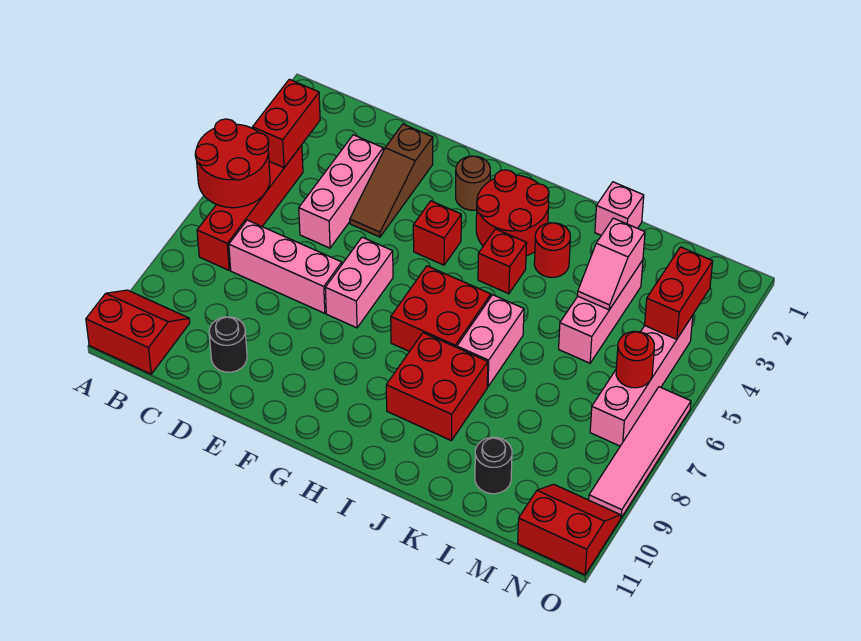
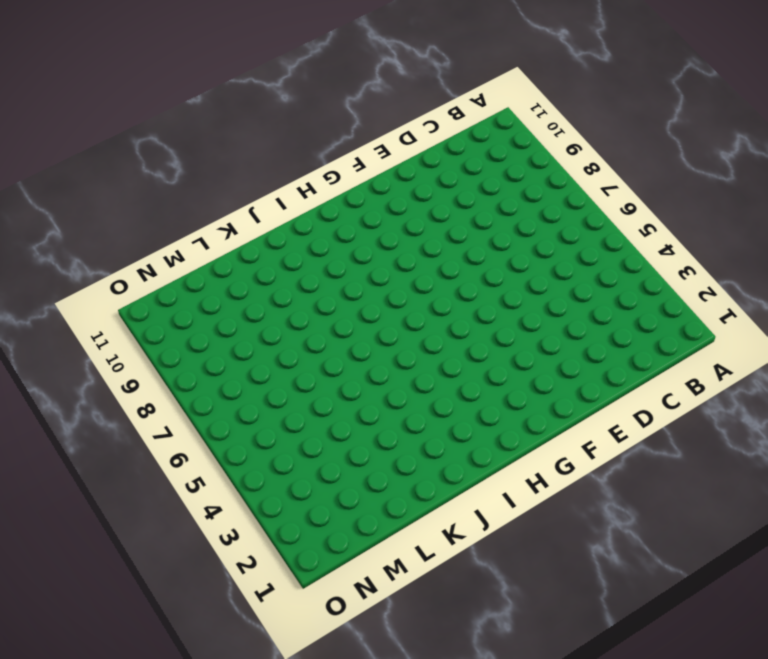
none -> red slope A10:B11 level 1 top 11
none -> red brick B4:B7 level 1
none -> pink brick C7:E7 level 1

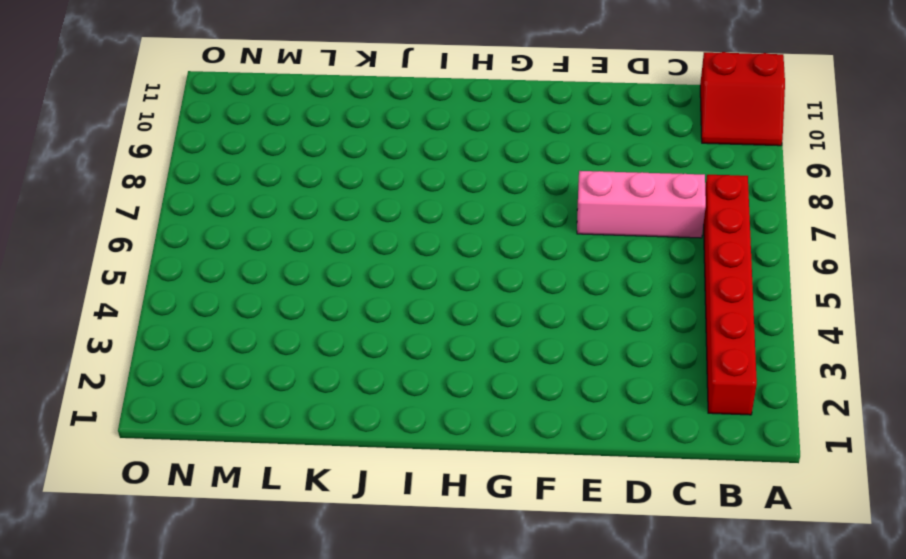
red brick B2:B7 level 1 -> red brick B4:B7 level 1
none -> pink brick D3:D5 level 1
none -> black round brick D10 level 1
none -> brown slope E2:E4 level 1 top 2

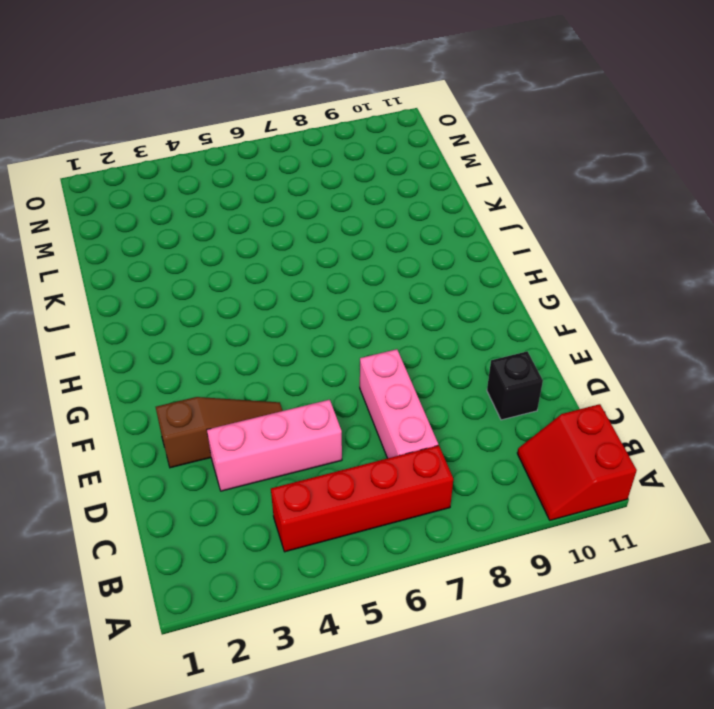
black brick D10 level 1 -> black round brick D10 level 1
none -> pink brick F6:F7 level 1
none -> brown round brick G2 level 1
none -> red brick G4 level 1

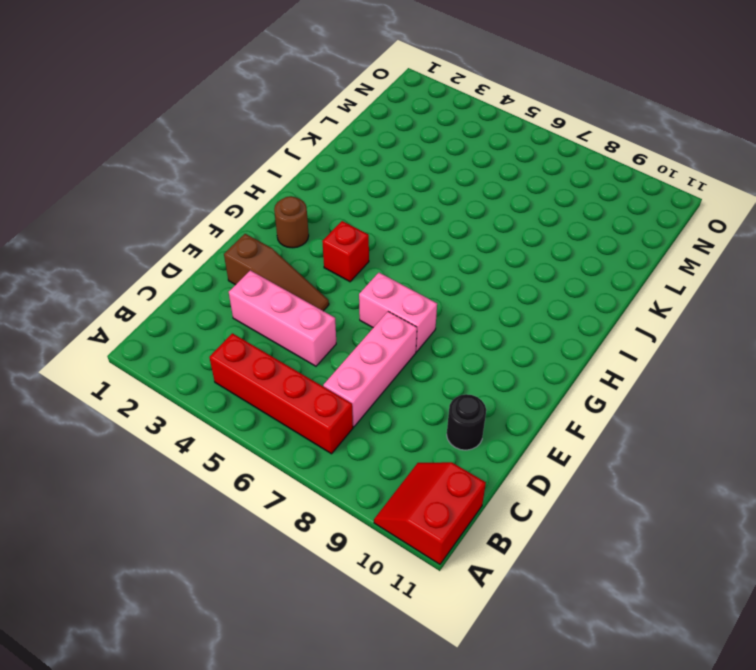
none -> red round brick H2:I3 level 1
none -> red brick H6:I7 level 1
none -> red brick I4 level 1

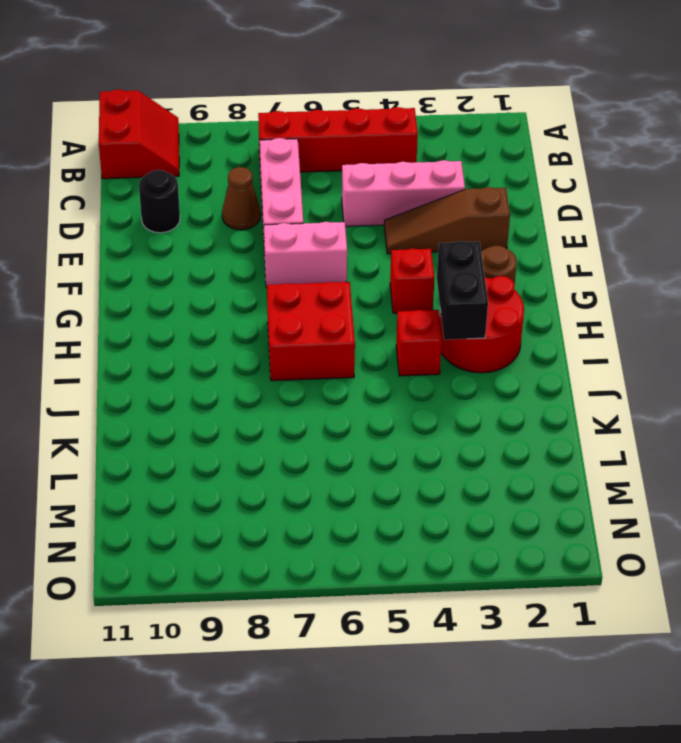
brown cone D8 level 1 -> none
black brick H3:I3 level 2 -> none
none -> red brick I8:J9 level 1
none -> red round brick J3 level 1
none -> pink brick J6:J7 level 1

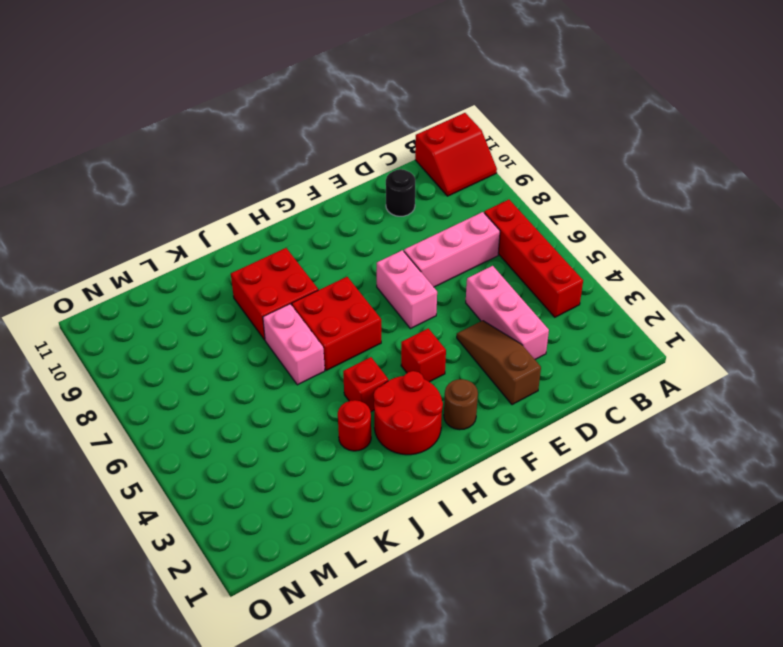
none -> pink brick K1 level 1
none -> pink brick L3:L5 level 1
none -> black round brick L10 level 1

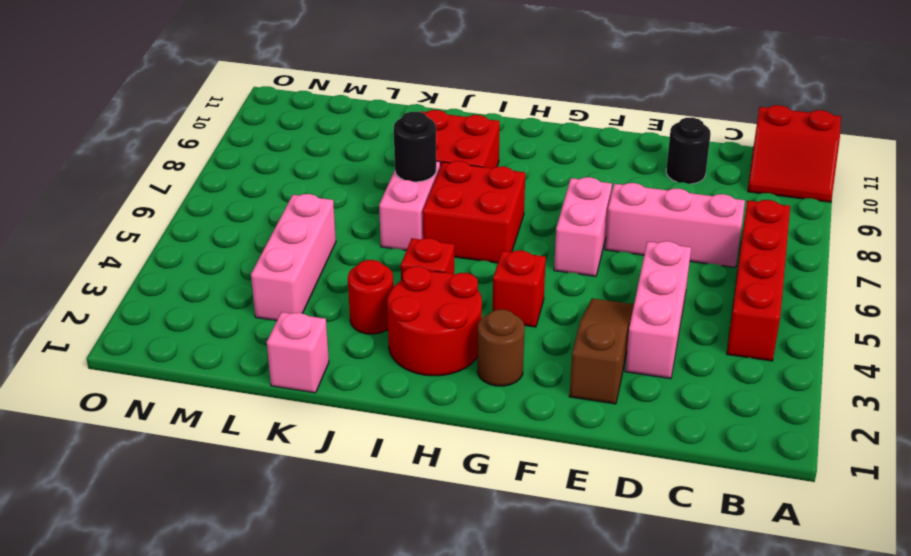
black round brick J7 level 2 -> black round brick L10 level 1
none -> pink brick N4:N7 level 1
none -> red slope N10:O11 level 1 top 11
none -> pink tile O6:O9 level 1

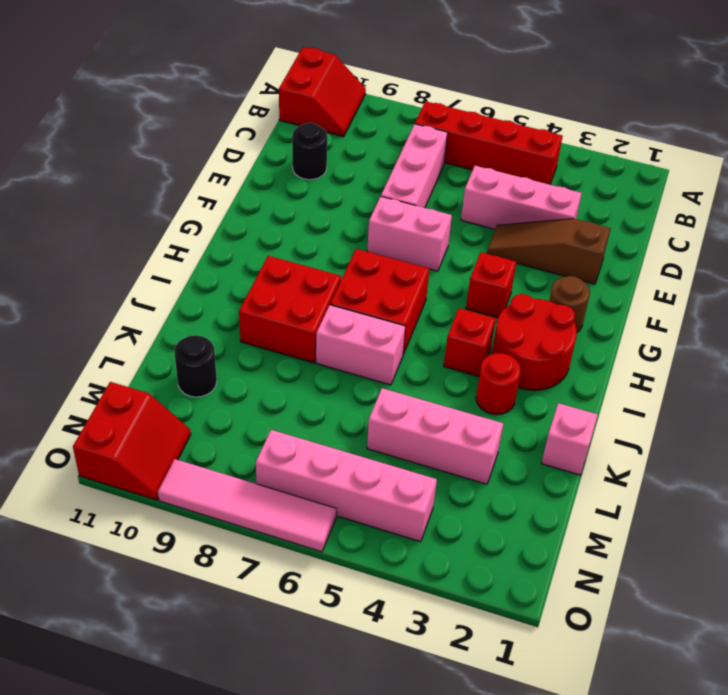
none -> red round brick A5:B6 level 2
none -> red brick B3:B4 level 2
none -> pink slope L3:L4 level 2 top 3

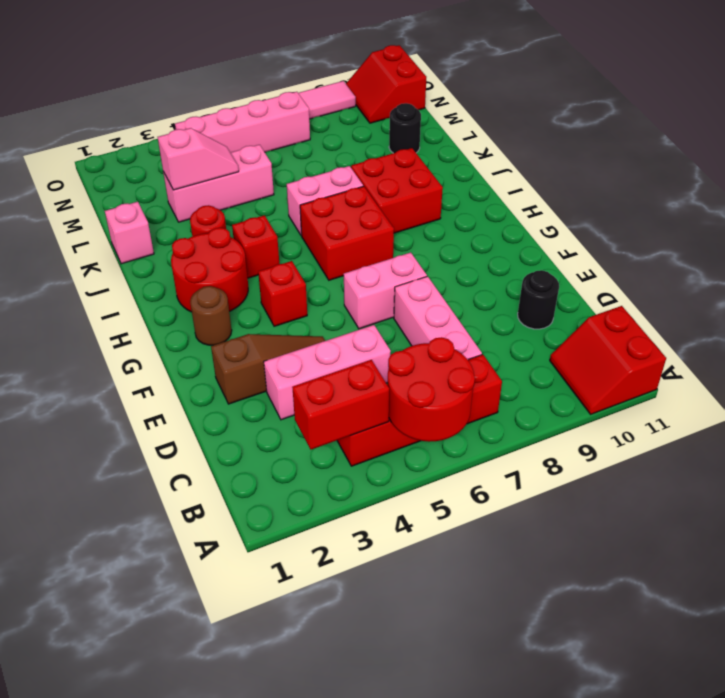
none -> red brick N3:N4 level 2
none -> red round brick N6 level 2

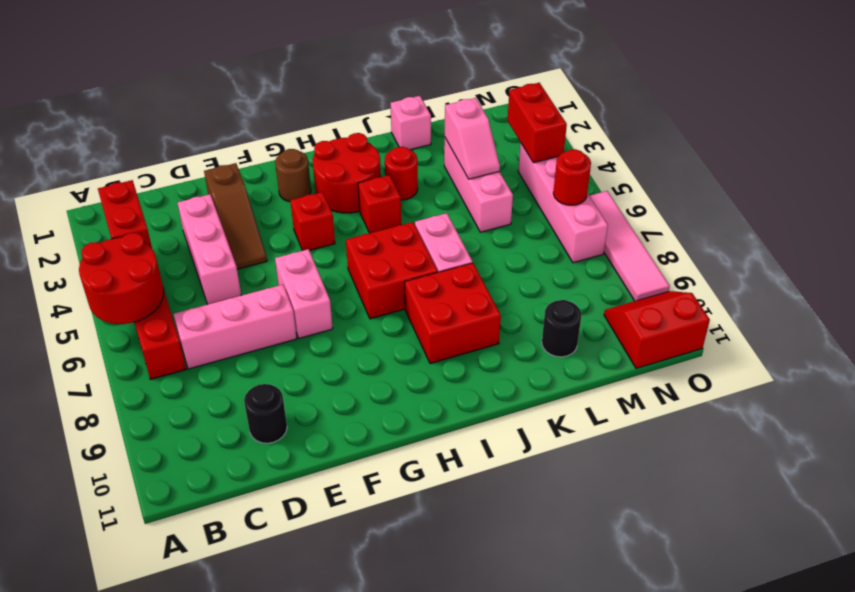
none -> red slope A10:B11 level 1 top 11

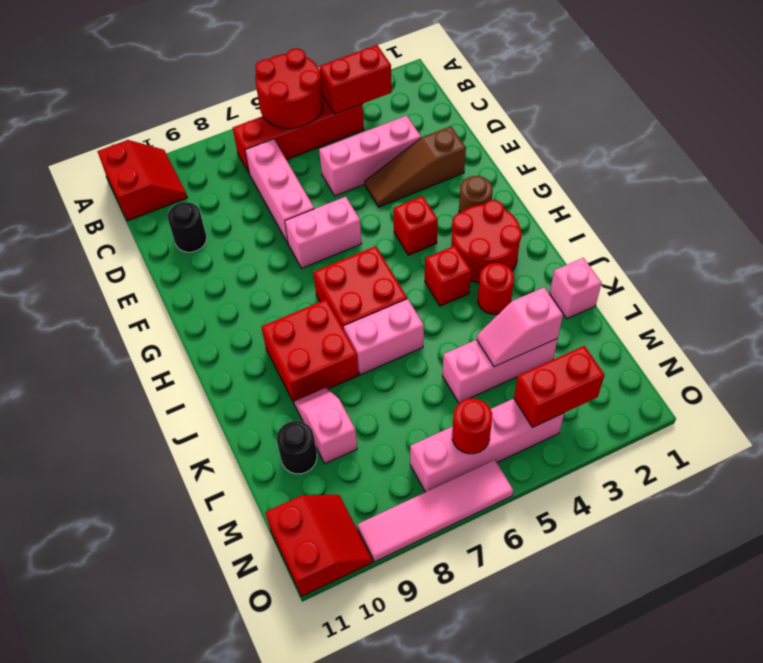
pink slope K9:L9 level 1 top L -> none

